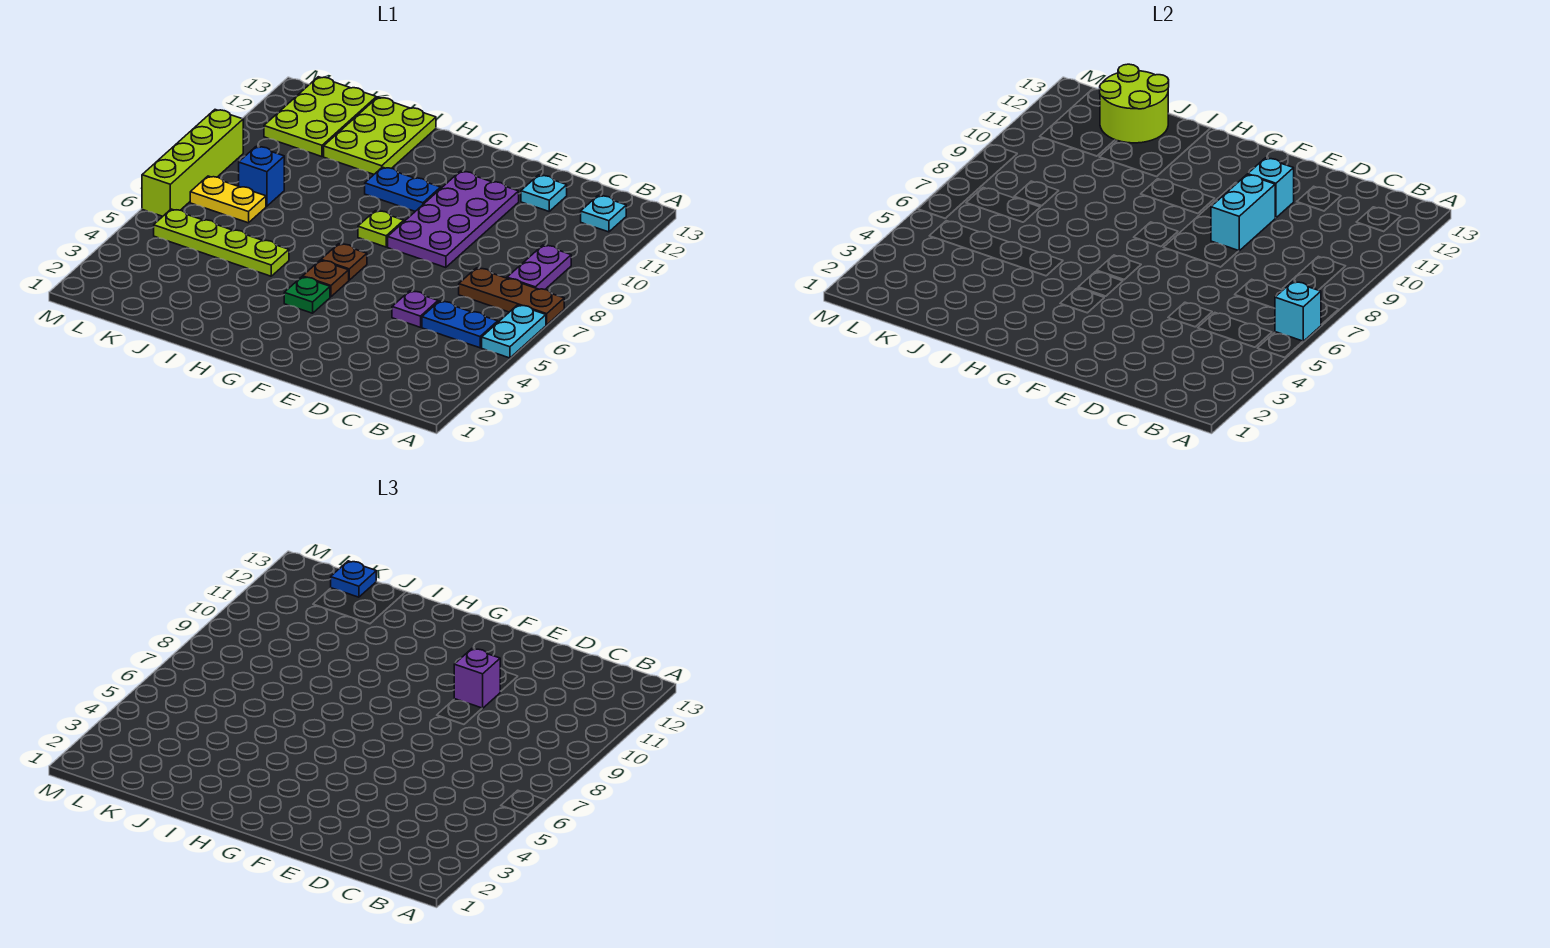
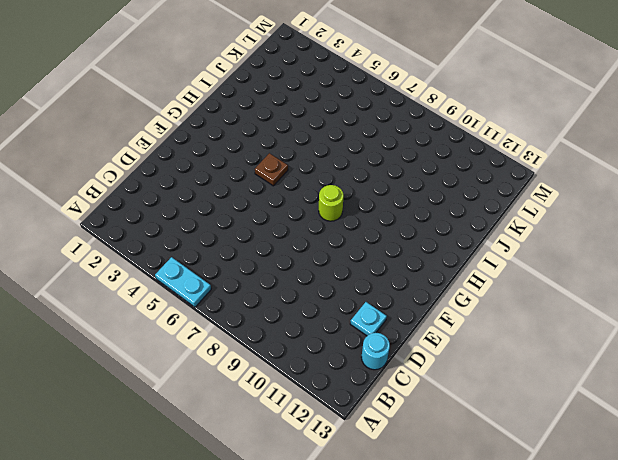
cyan round brick C13 level 1 -> none
lime round brick G8 level 1 -> lime plate G8 level 1
none -> brown plate A7:C7 level 1
none -> blue plate B5:C5 level 1
none -> purple plate B8:B9 level 1

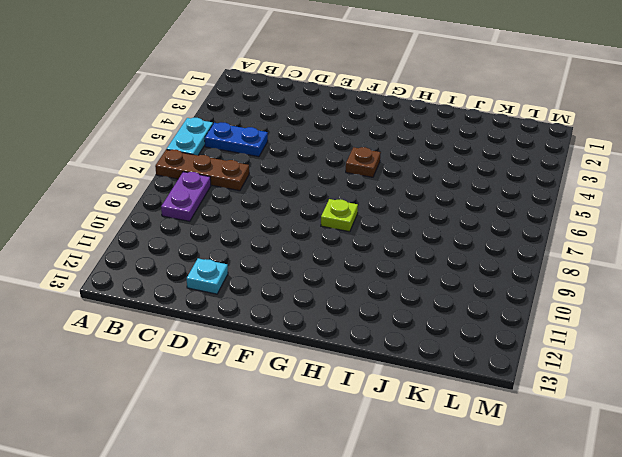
none -> cyan plate B12 level 1
none -> purple plate D5 level 1
none -> purple plate E8:F11 level 1

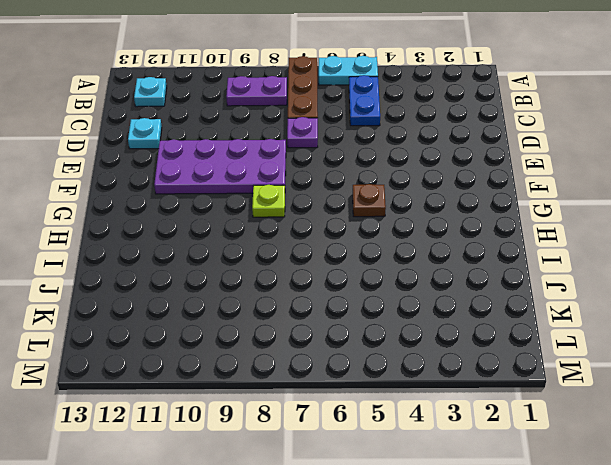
purple plate D7 level 1 -> purple plate D5 level 1
none -> green plate G4 level 1
none -> brown plate G6 level 1
none -> blue plate G10:H10 level 1

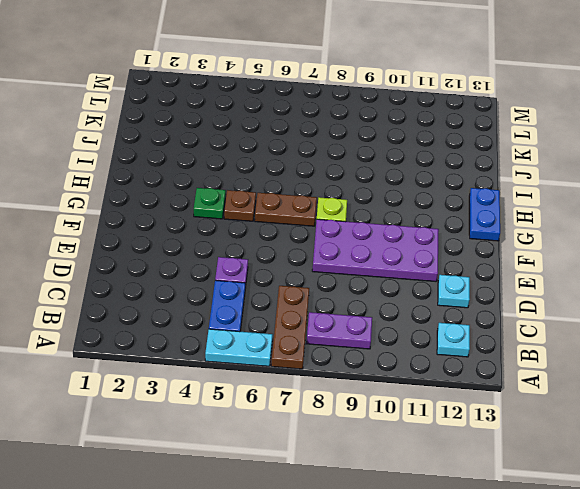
brown plate G6:G7 level 1 -> brown plate G6 level 1
blue plate G13:H13 level 1 -> blue plate G10:H10 level 1
none -> lime plate I5:L5 level 1
none -> lime plate I11:J13 level 1
none -> yellow plate K7:L7 level 1

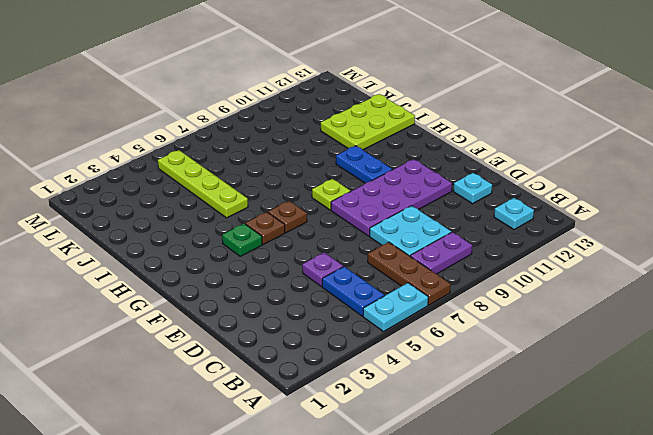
cyan plate C8:D9 level 1 -> none
none -> yellow plate K7:L7 level 1
none -> blue brick K8 level 1
none -> lime plate K11:L13 level 1

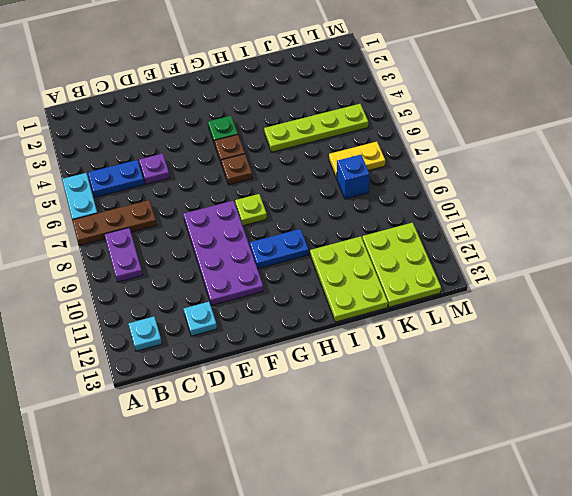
none -> lime brick M6:M9 level 1
none -> cyan brick A6 level 2
none -> cyan brick E9:E10 level 2

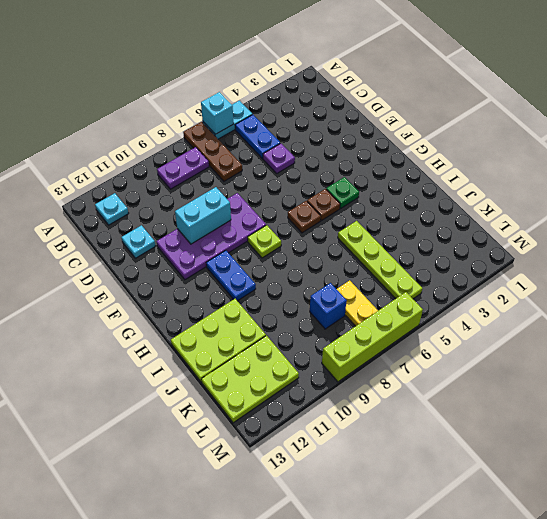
none -> cyan brick E11 level 2
none -> lime round brick J12:K13 level 2
none -> purple brick E10 level 3

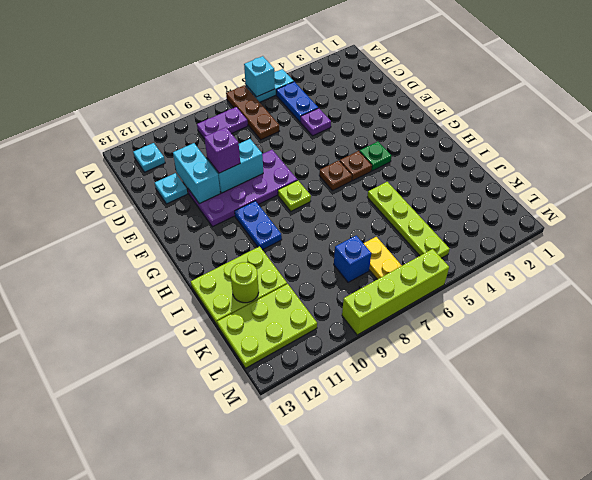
cyan brick D11:E11 level 2 -> cyan brick E11 level 2
lime round brick J12 level 2 -> lime round brick J12:K13 level 2
none -> blue plate K13 level 3

